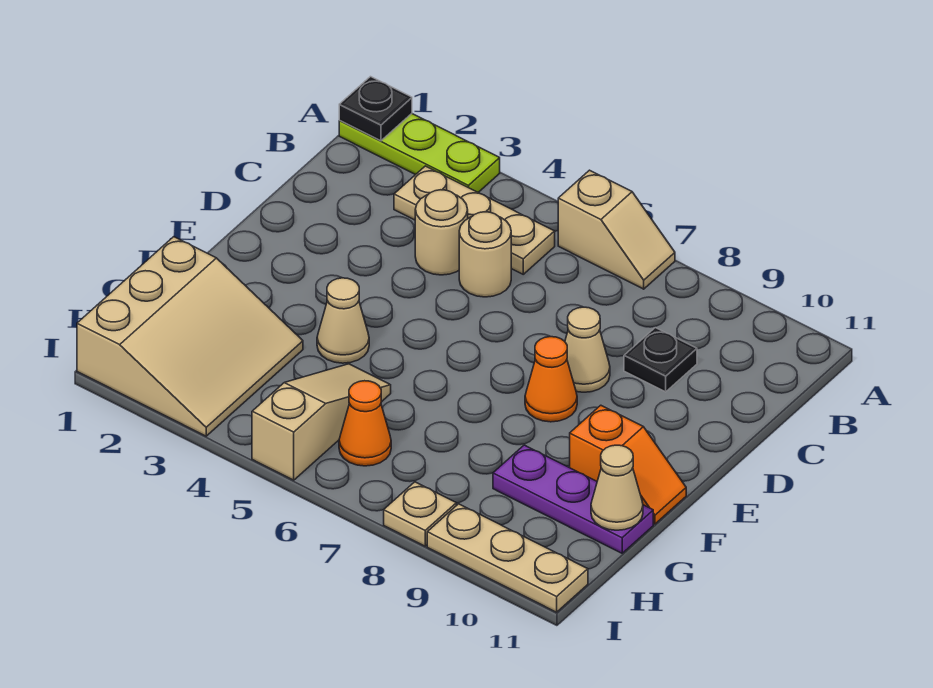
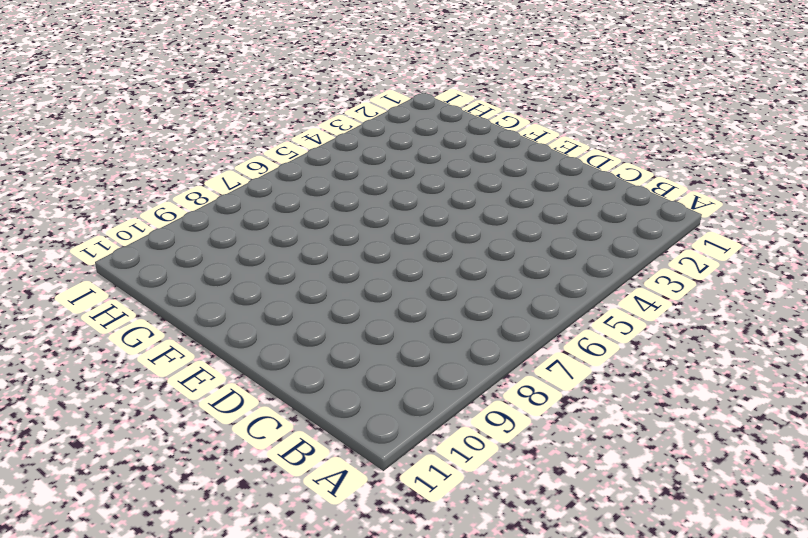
none -> lime plate A1:A3 level 1
none -> tan slope A6:A7 level 1 top 6
none -> tan plate B3:B5 level 1

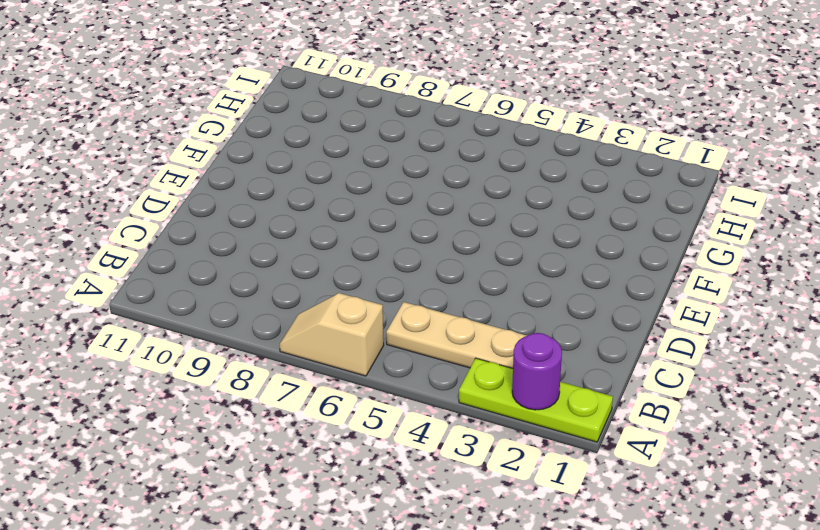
purple round brick A2 level 2 -> none
none -> tan round brick C4 level 1
none -> tan round brick C5 level 1
none -> black plate C9 level 1

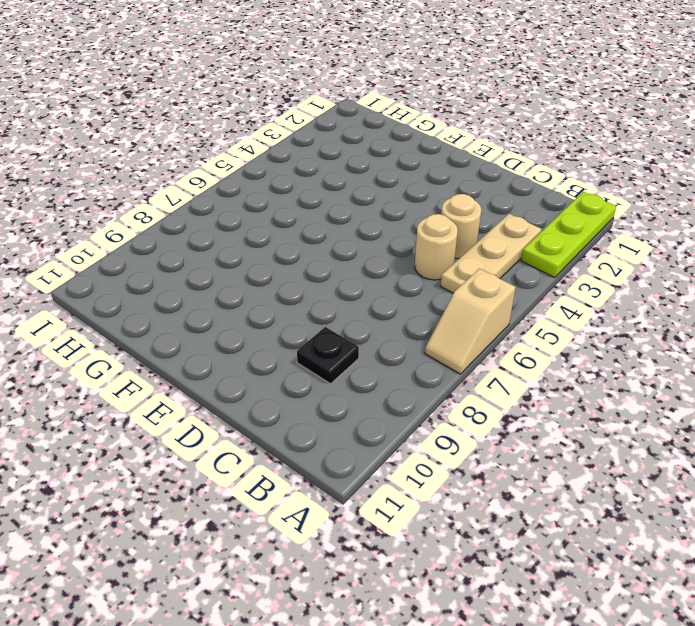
none -> tan cone D8 level 1
none -> orange cone E8 level 1
none -> tan cone F4 level 1

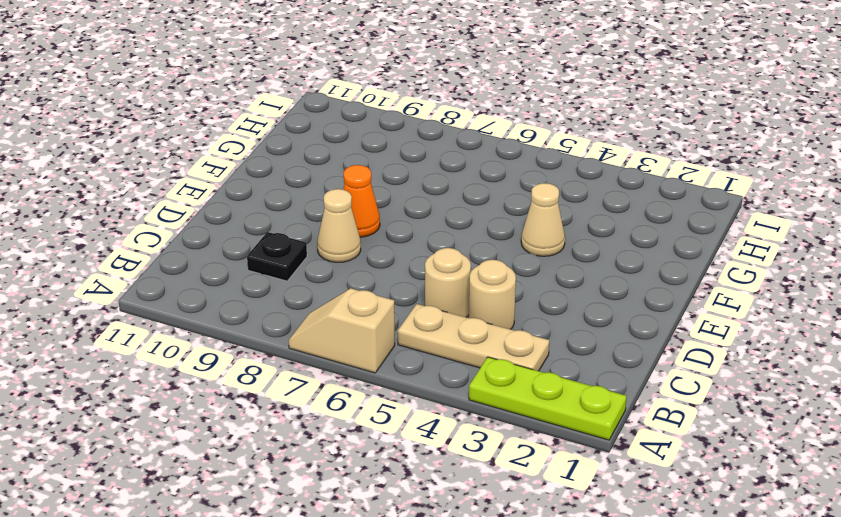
none -> orange slope F10:F11 level 1 top 10
none -> tan slope G1:I3 level 1 top 1
none -> tan slope G5:I5 level 1 top I

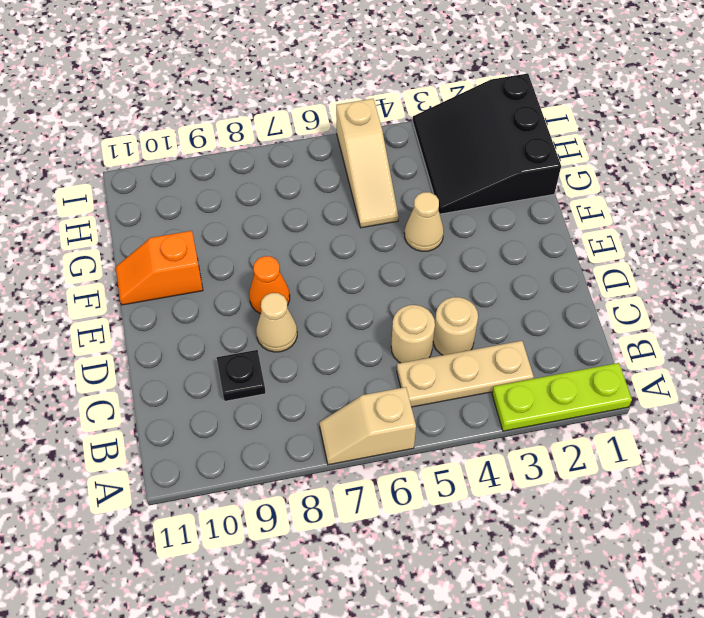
black slope G1:I3 level 1 top 1 -> tan slope G1:I3 level 1 top 1
none -> purple plate G9:G11 level 1
none -> orange cone H6 level 1
none -> tan plate I8 level 1

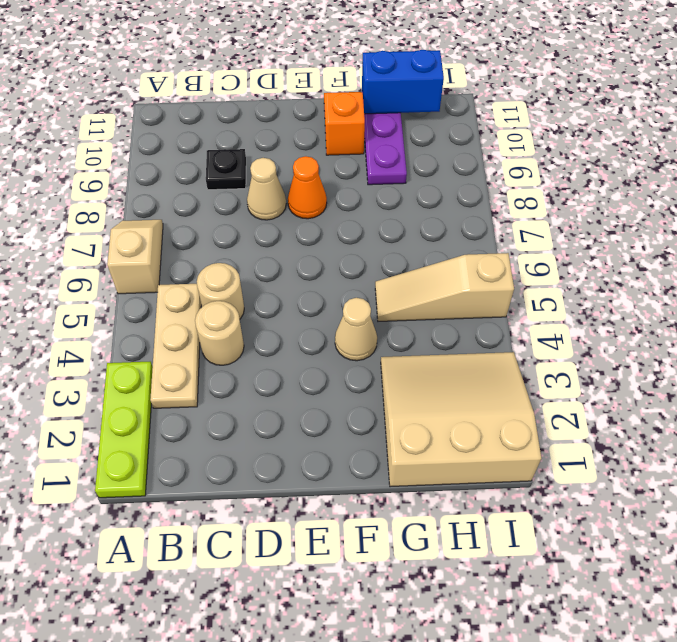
blue brick G11:H11 level 2 -> tan cone G11 level 2
none -> orange cone H6 level 1
none -> tan plate I8 level 1
none -> tan plate I9:I11 level 1

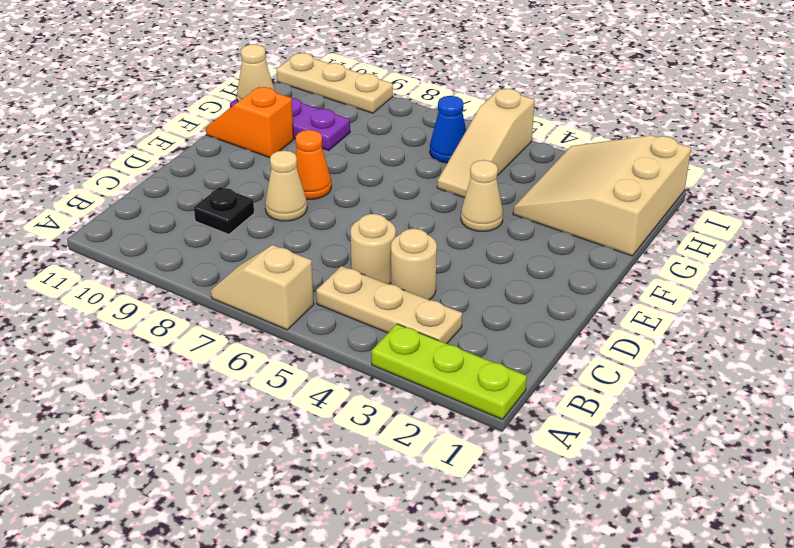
blue cone H6 level 1 -> orange cone H6 level 1
none -> tan plate I8 level 1
none -> black plate A1 level 2

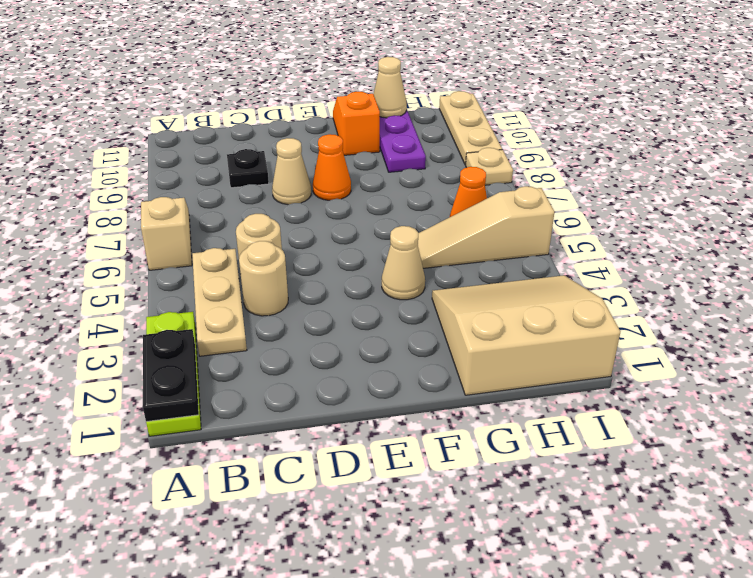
black plate A1:A2 level 2 -> black plate A1 level 2

